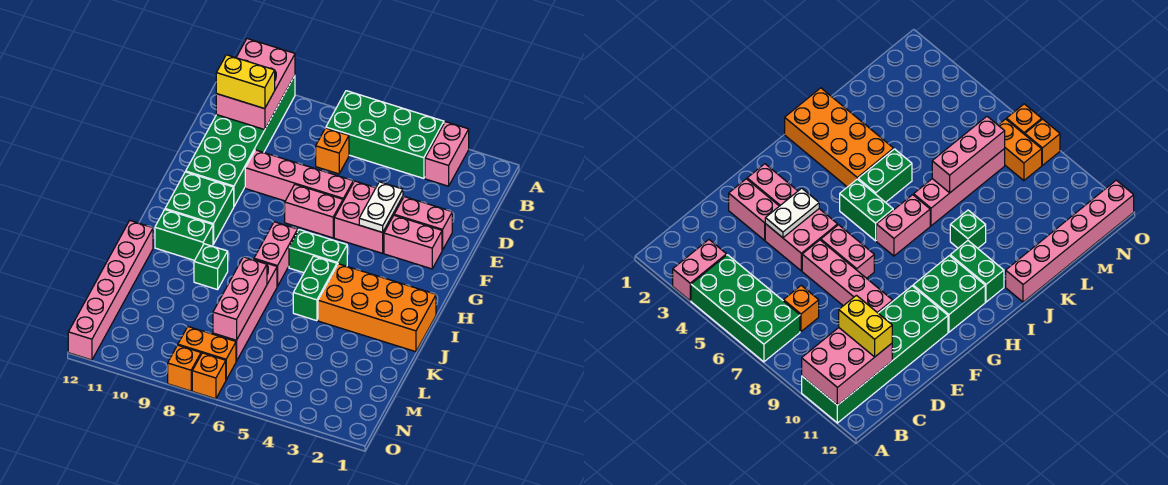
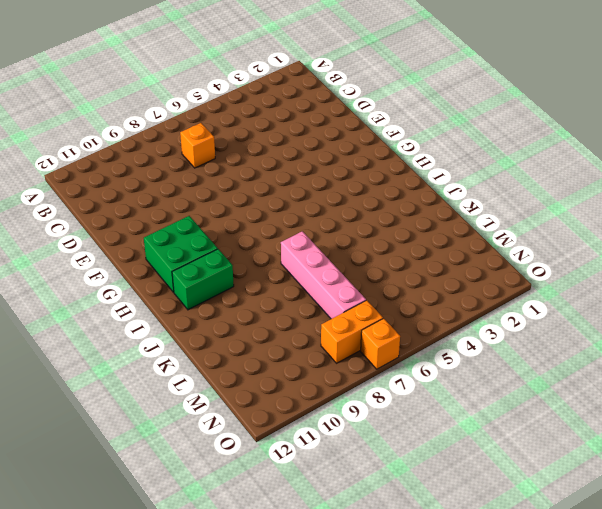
none -> pink brick A3:B3 level 1
none -> green brick A4:B7 level 1
none -> green brick A10:F11 level 1

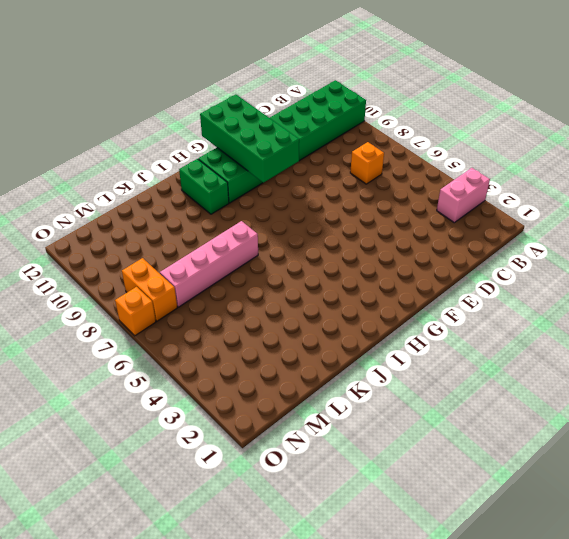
green brick F9:G12 level 2 -> green brick A4:B7 level 1
none -> pink brick E2:E3 level 1
none -> pink brick E4:F5 level 1
none -> pink brick E6:E9 level 1

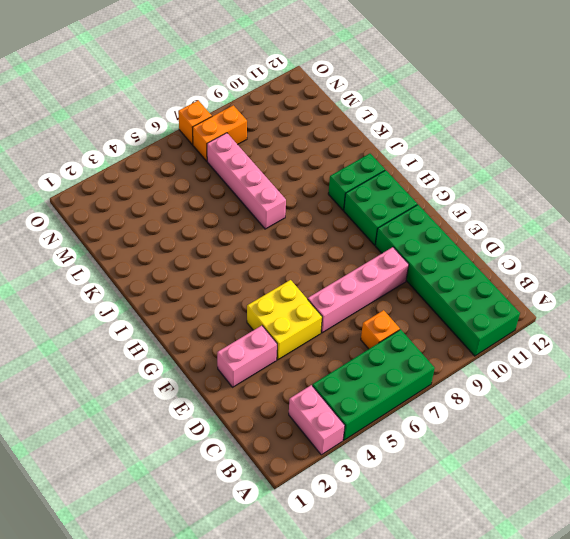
yellow brick E4:F5 level 1 -> pink brick E4:F5 level 1
none -> pink brick F2:F3 level 1
none -> pink brick F6:F7 level 1
none -> green brick H5:H6 level 1

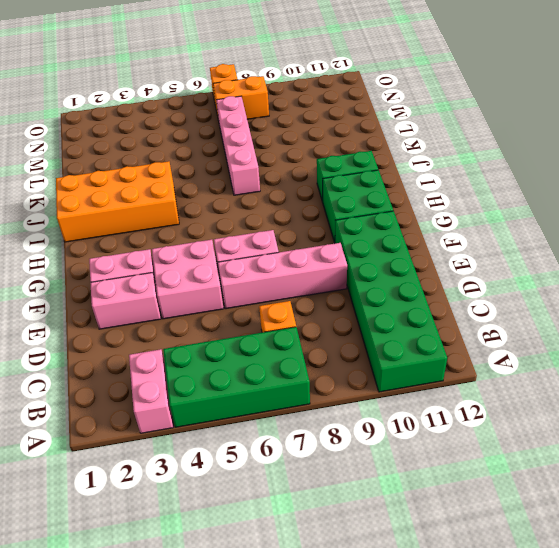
none -> green brick H5:H6 level 1
none -> pink brick H7:I7 level 1
none -> green brick I5:J5 level 1

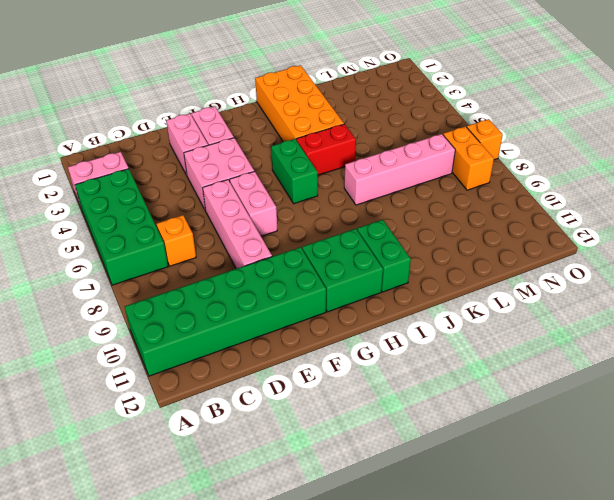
red brick I5:J5 level 1 -> green brick I5:J5 level 1
none -> pink brick H7:I7 level 1
none -> green brick J9 level 1
none -> pink brick J12:O12 level 1

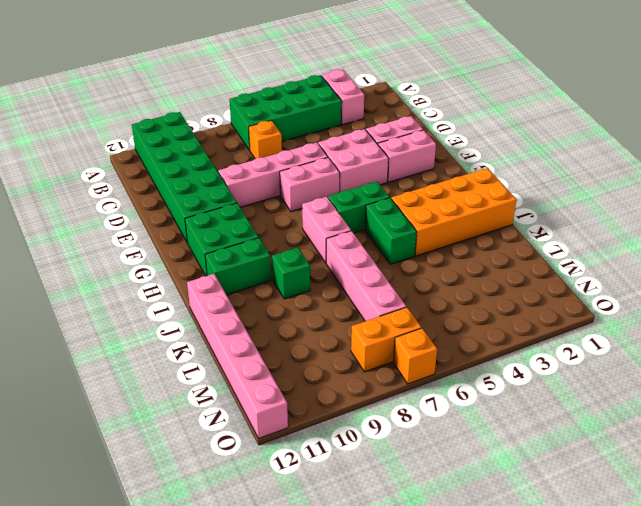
none -> orange brick O8 level 1
none -> pink brick A10:C11 level 2
none -> white plate E4:F4 level 2

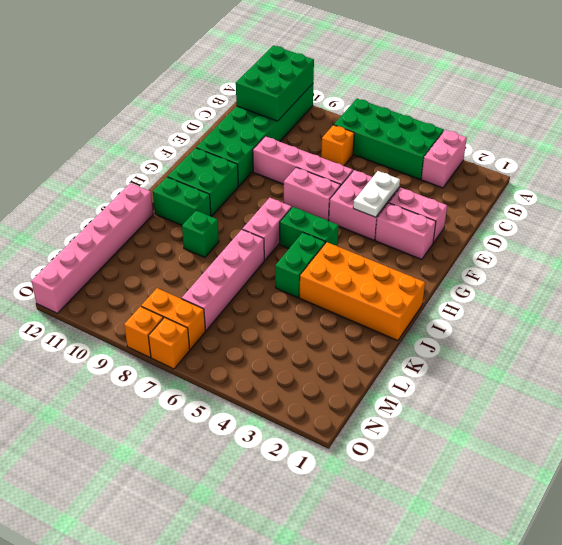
green brick A10:C11 level 2 -> pink brick A10:C11 level 2
none -> pink brick K7:M7 level 2
none -> yellow brick C10:C11 level 3

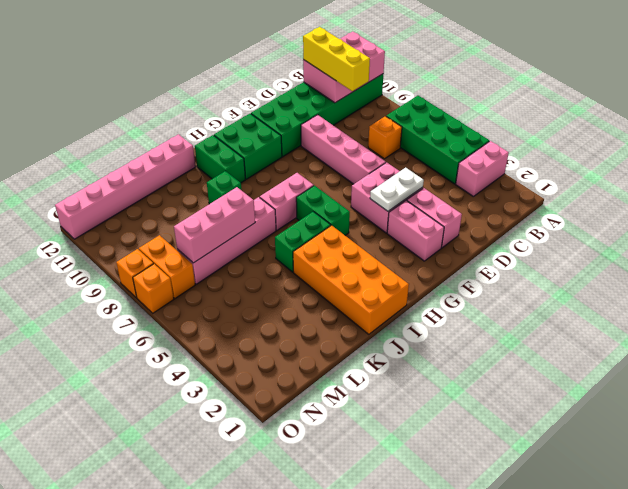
yellow brick C9:C11 level 3 -> yellow brick C10:C11 level 3
none -> pink brick F6:F7 level 1

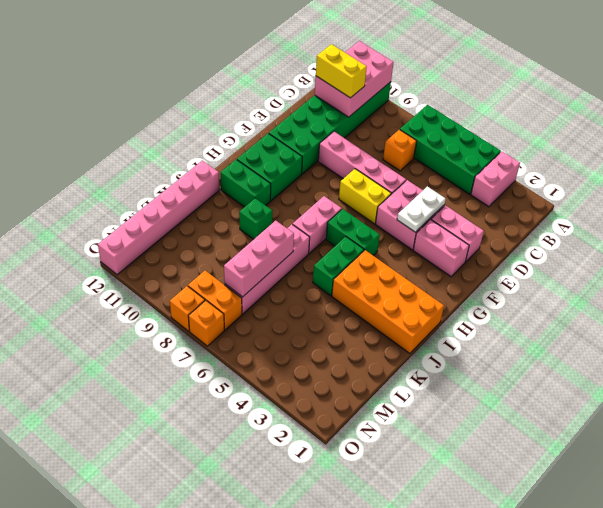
yellow brick F6:F7 level 1 -> pink brick F6:F7 level 1

